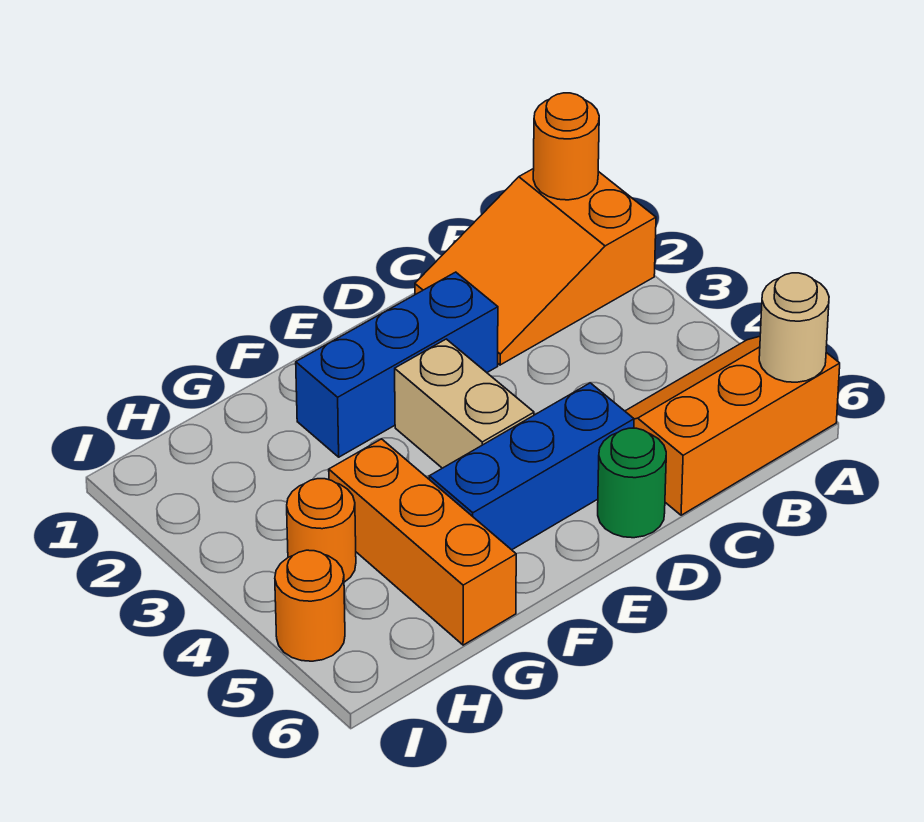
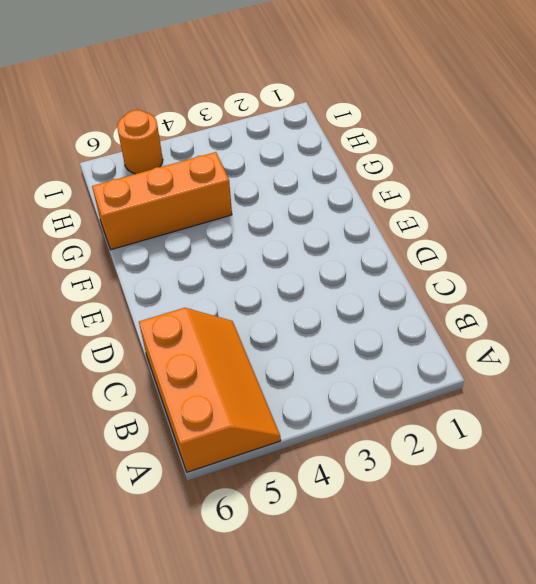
none -> orange slope A1:C2 level 1 top A
none -> blue brick D2:F2 level 1

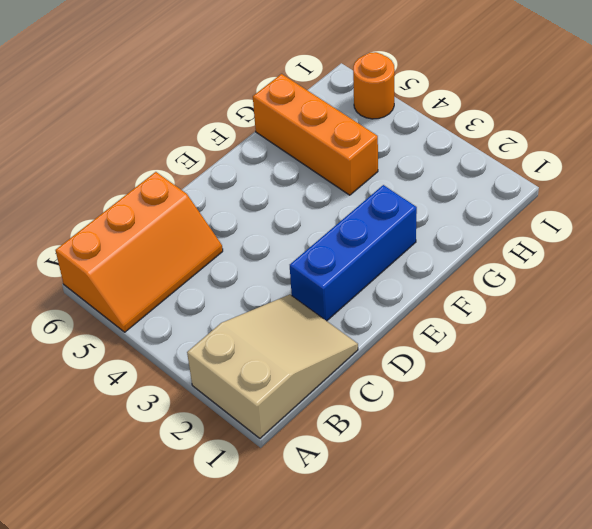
tan slope A1:C2 level 1 top A -> orange slope A1:C2 level 1 top A
none -> blue brick D5:F5 level 1
none -> green round brick D6 level 1

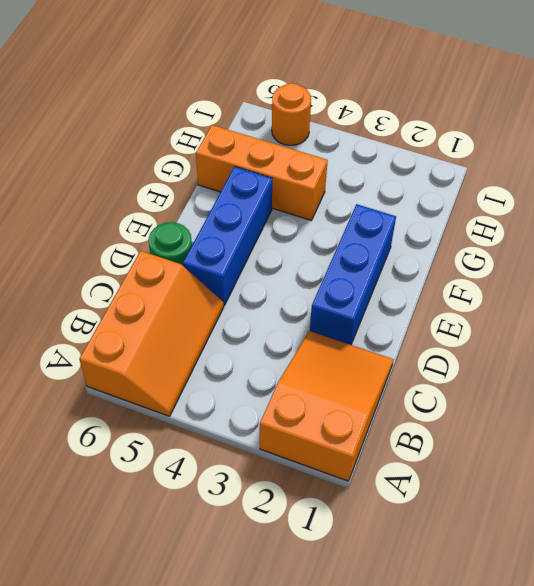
none -> tan brick E3:E4 level 1
none -> orange round brick H4 level 1

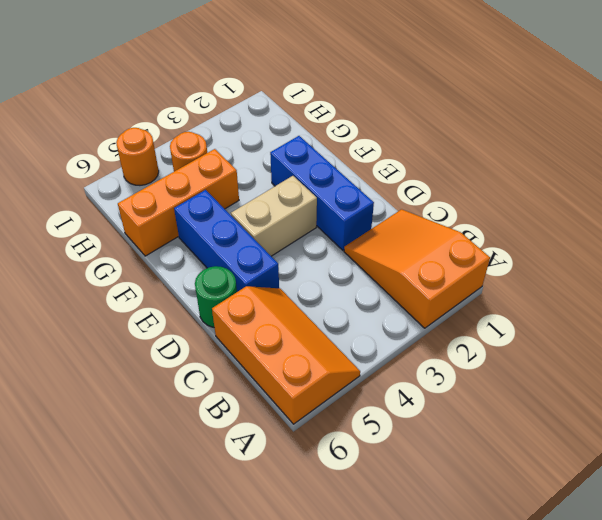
none -> orange round brick A1 level 2
none -> tan round brick A6 level 2

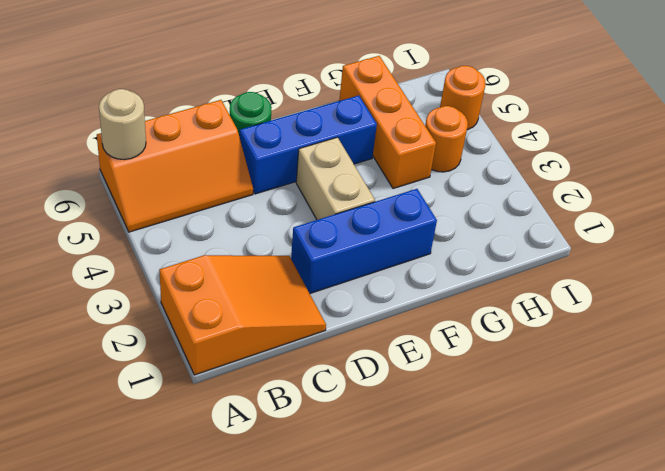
none -> orange round brick A1 level 2

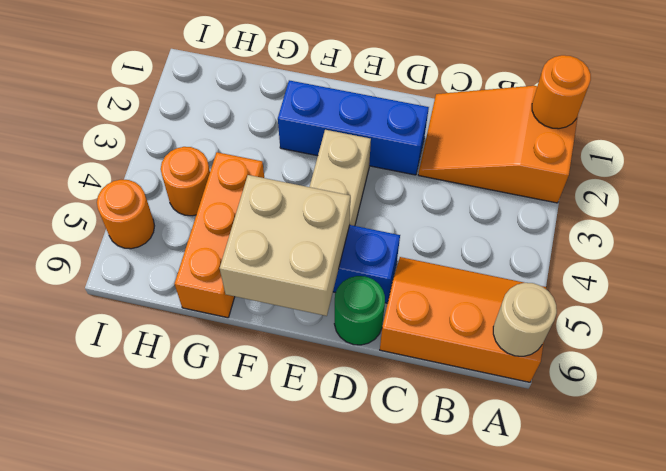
tan brick E5:F6 level 2 -> none

